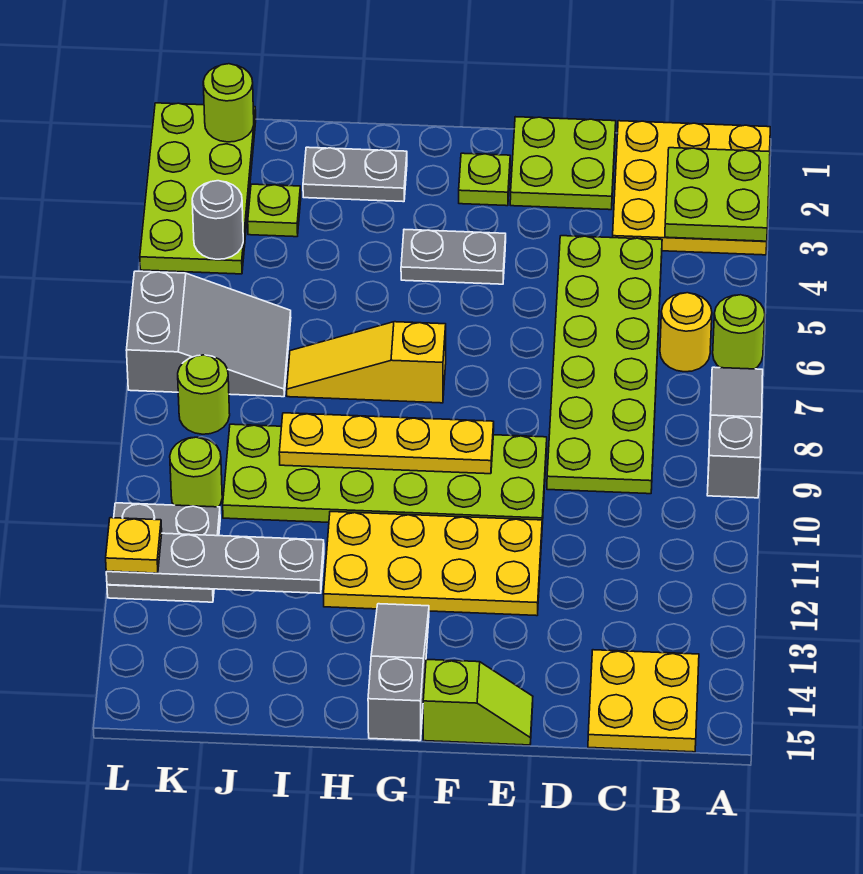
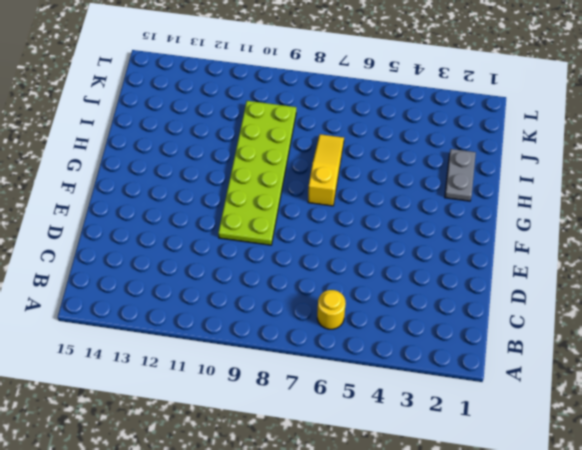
none -> yellow plate A1:C3 level 1
none -> lime round brick A6 level 1
none -> grey slope A7:A9 level 1 top 9

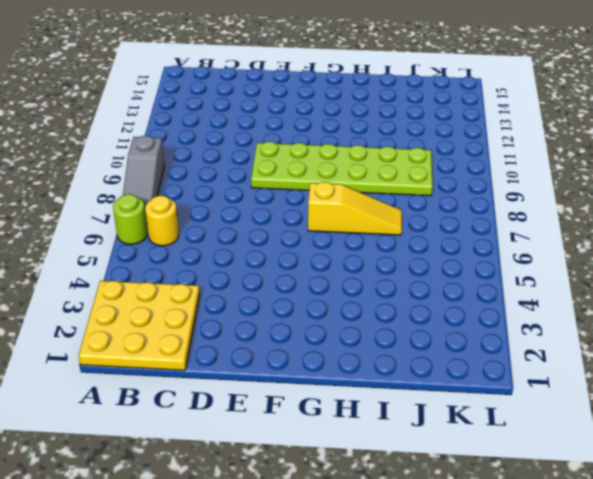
none -> yellow plate B14:C15 level 1
none -> lime plate C4:D9 level 1
none -> lime plate D1:E2 level 1

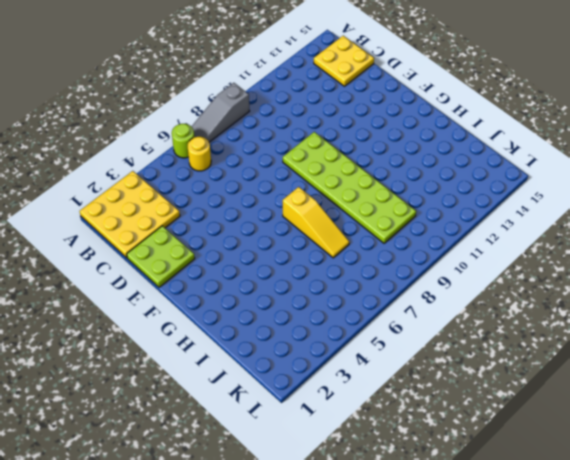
none -> lime plate C4:D9 level 1
none -> yellow plate E11:H12 level 1
none -> lime slope E15:F15 level 1 top F

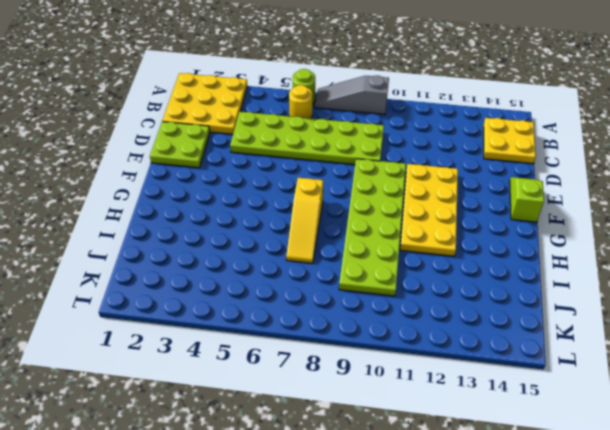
none -> lime plate F2 level 1
none -> grey plate F4:G4 level 1
none -> grey slope G13:G15 level 1 top 15

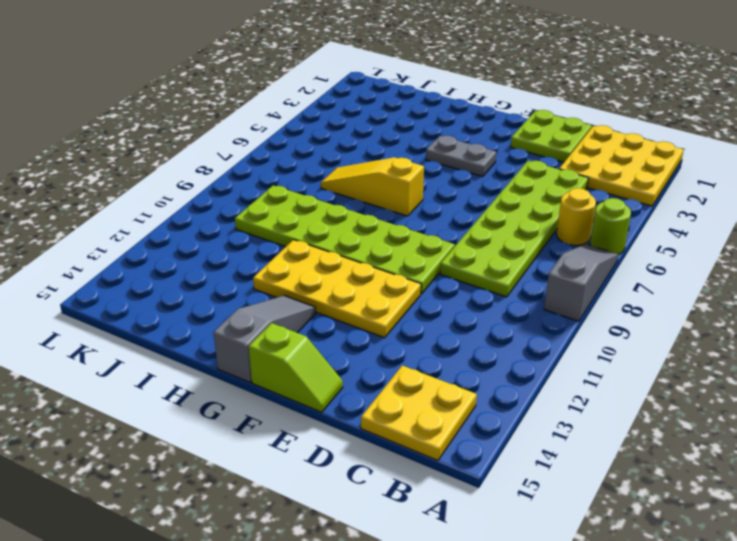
none -> lime plate F2 level 1
none -> grey plate H2:I2 level 1
none -> lime plate J3 level 1

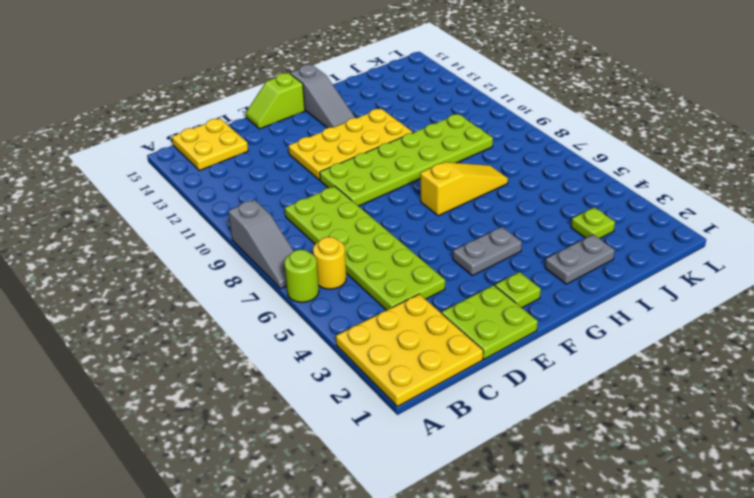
none -> grey slope J6:L7 level 1 top L
none -> lime plate K1:L4 level 1
none -> lime round brick K8 level 1

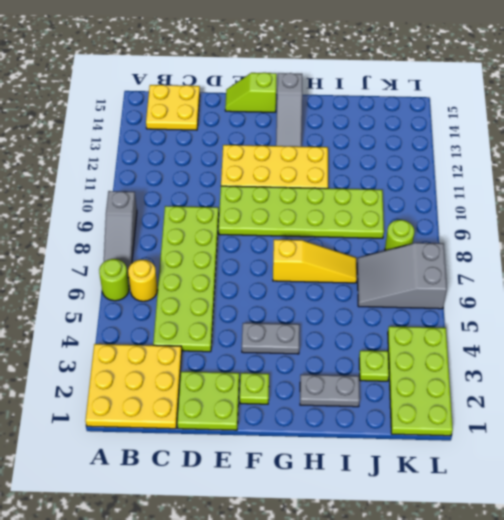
none -> lime round brick K10 level 1
none -> grey plate K11:L12 level 1
none -> lime plate A2:B3 level 2

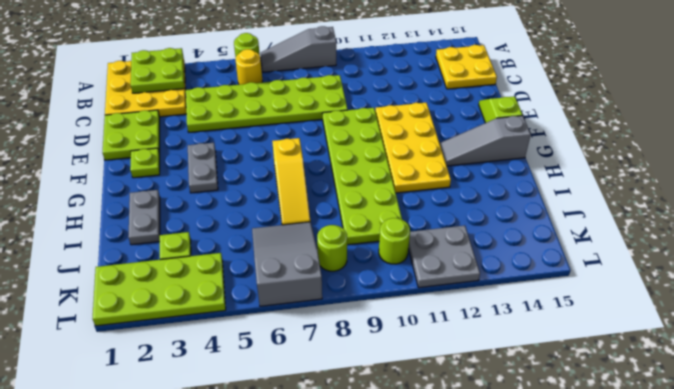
none -> yellow plate F9:I9 level 2
none -> grey plate I12:L12 level 2
none -> lime round brick K1 level 2

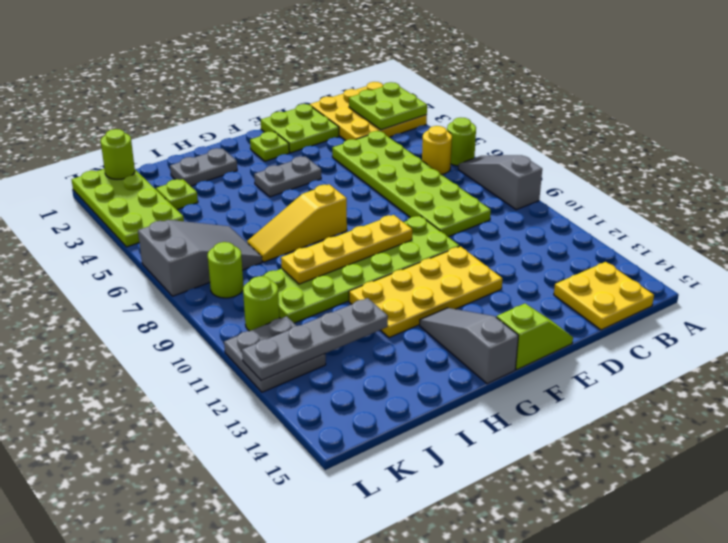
none -> grey round brick K4 level 2
none -> yellow plate L12 level 3

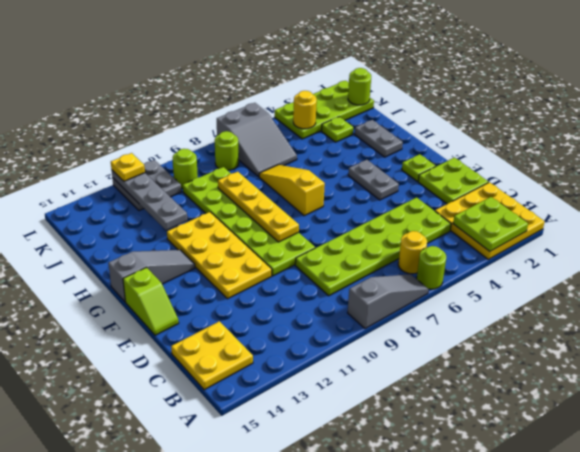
yellow round brick K4 level 2 -> grey round brick K4 level 2

